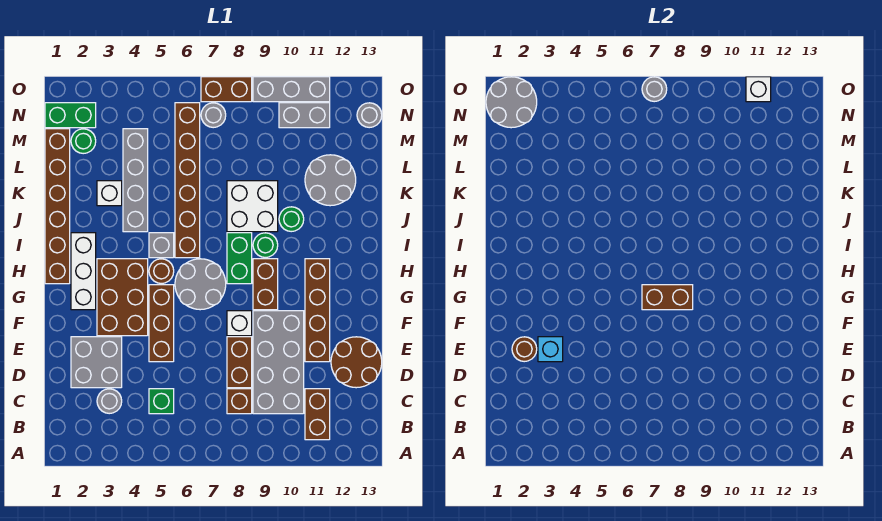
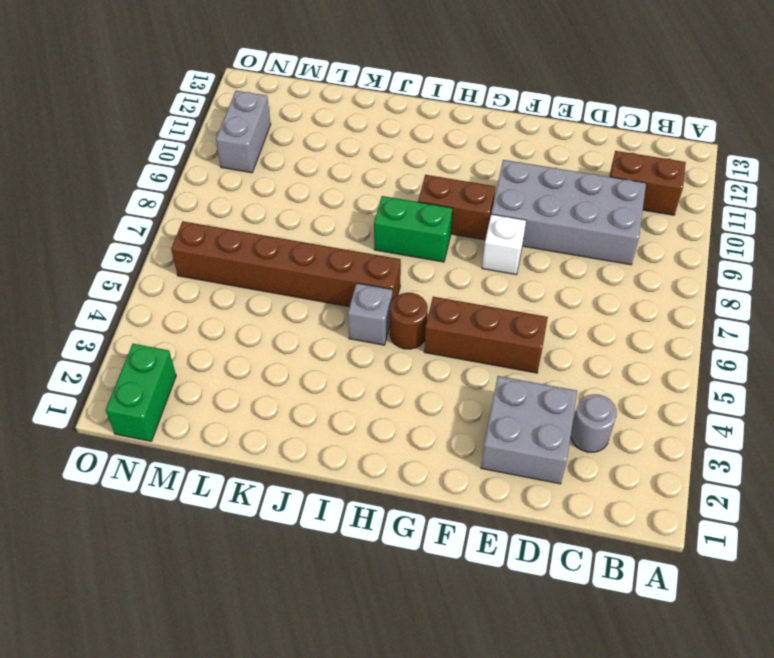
none -> green brick C5 level 1
none -> brown brick C8 level 1
none -> brown brick D8:E8 level 1
none -> brown round brick D12:E13 level 1

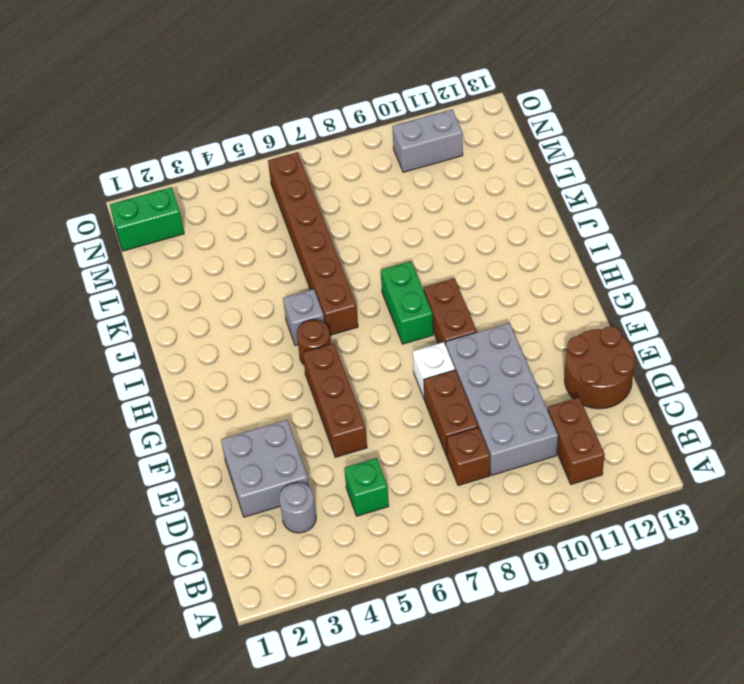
none -> brown brick E11:H11 level 1
none -> brown brick F3:H4 level 1
none -> white brick G2:I2 level 1
none -> grey round brick G6:H7 level 1

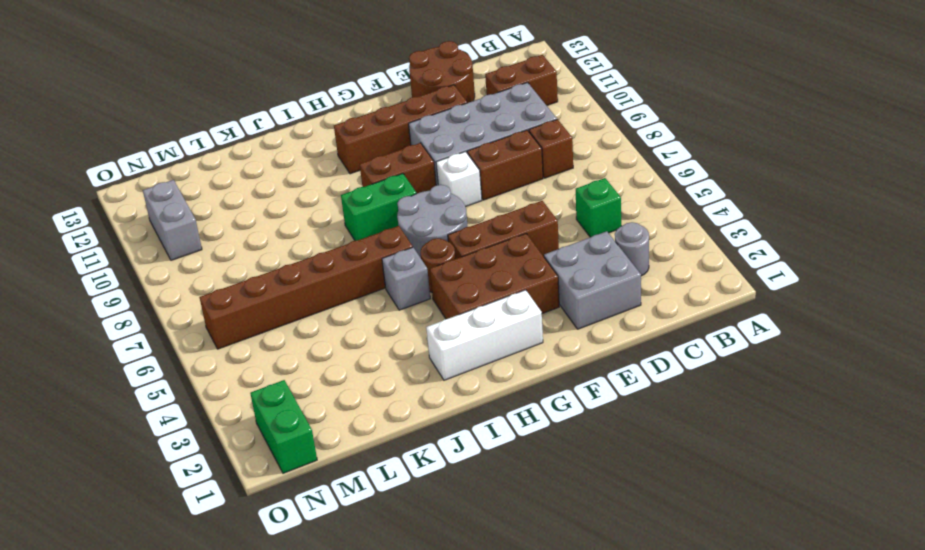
none -> brown brick H1:M1 level 1
none -> green round brick I9 level 1
none -> grey brick J4:M4 level 1
none -> white brick J8:K9 level 1

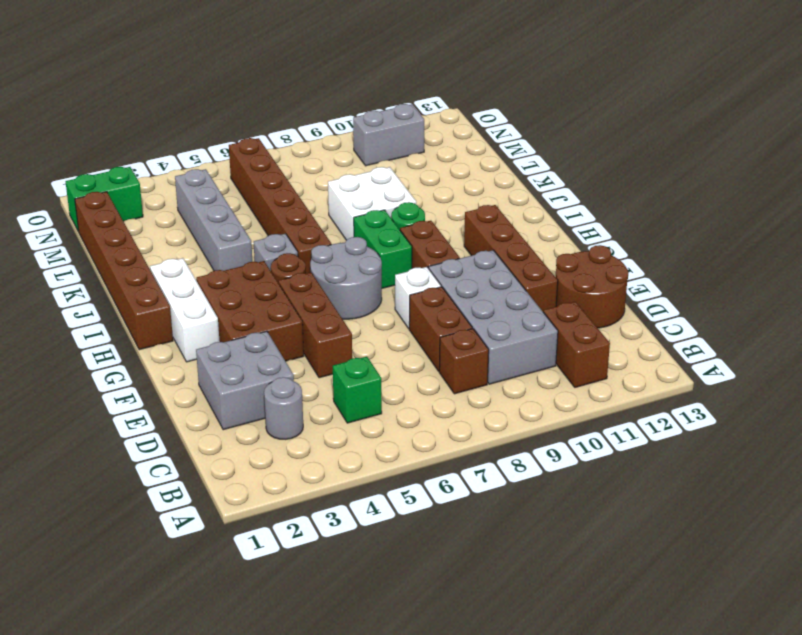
none -> green round brick J10 level 1
none -> white brick K3 level 1
none -> grey round brick K11:L12 level 1
none -> green round brick M2 level 1

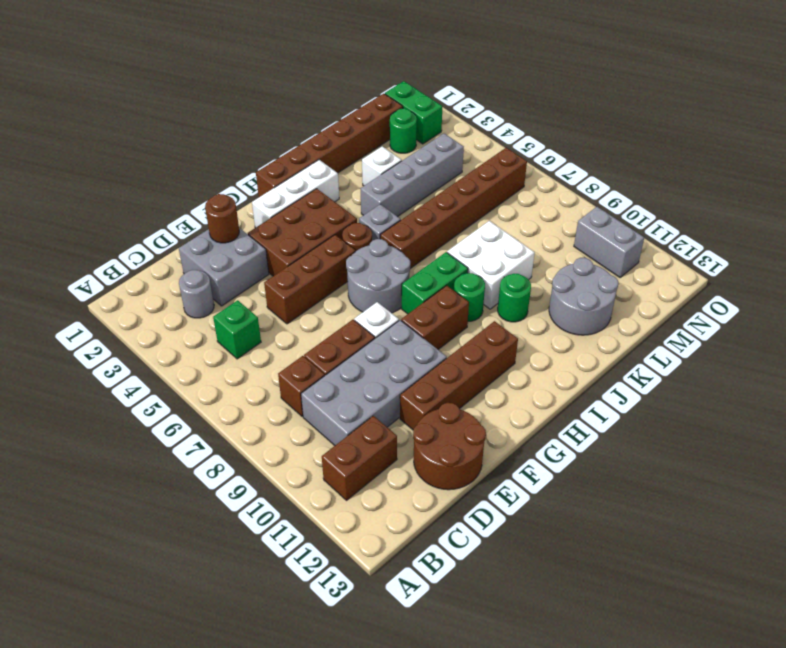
none -> grey round brick N7 level 1
none -> grey round brick N13 level 1
none -> brown brick O7:O8 level 1
none -> grey brick O9:O11 level 1

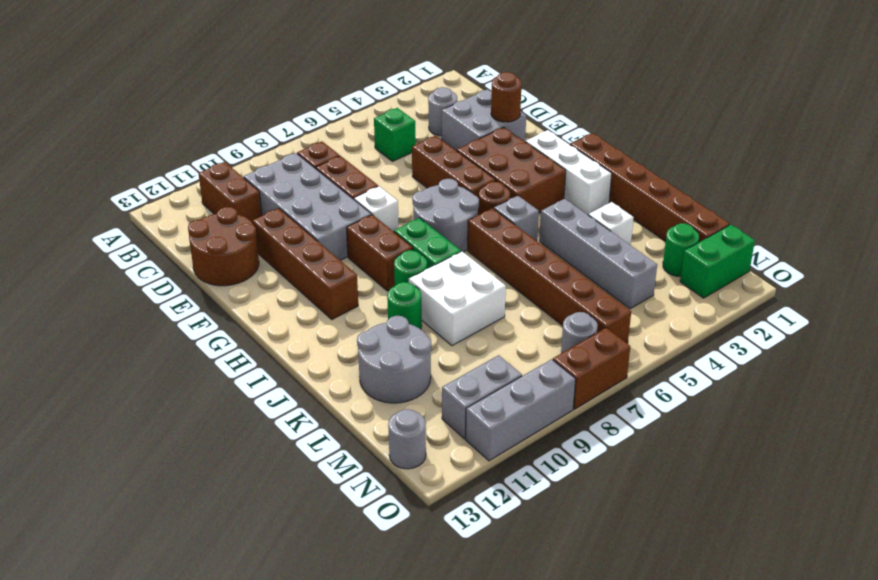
none -> cyan brick E3 level 2
none -> brown brick G7:G8 level 2
none -> grey round brick N1:O2 level 2
none -> grey round brick O7 level 2

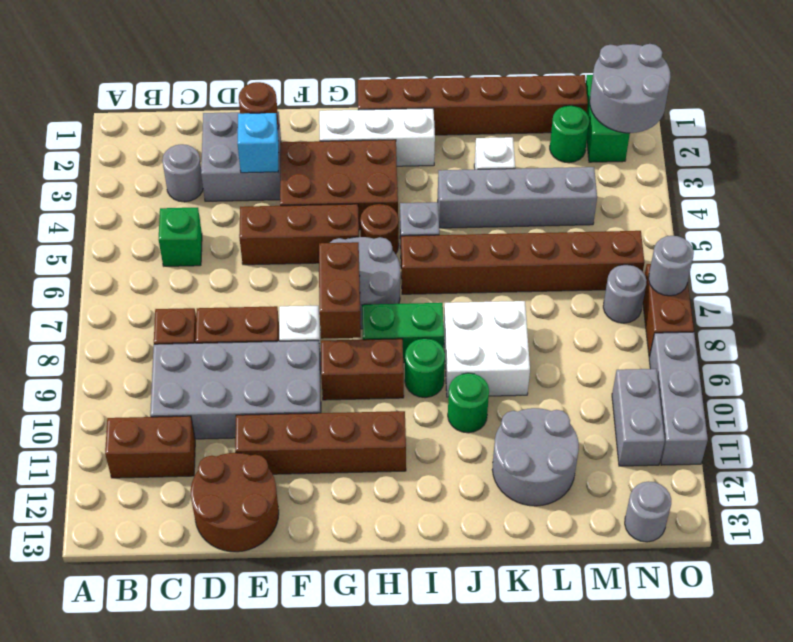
none -> white brick O11 level 2

